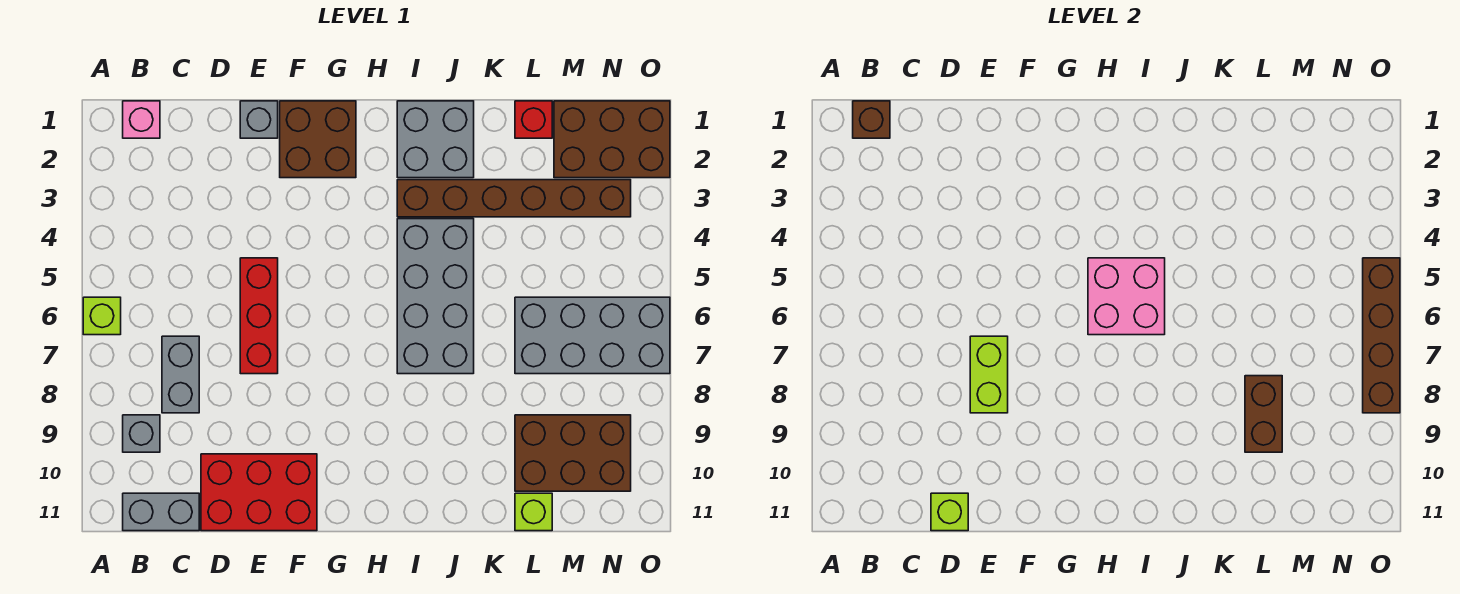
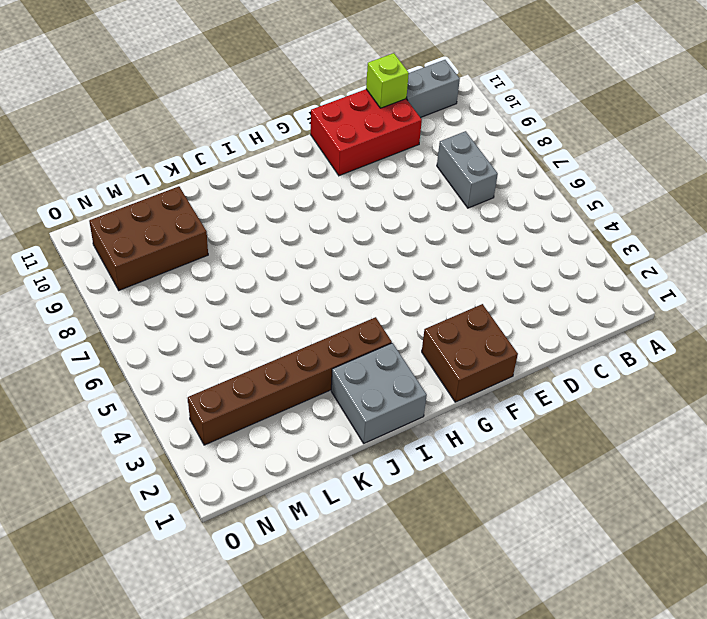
none -> lime brick A6 level 1
none -> pink brick B1 level 1
none -> grey brick B9 level 1

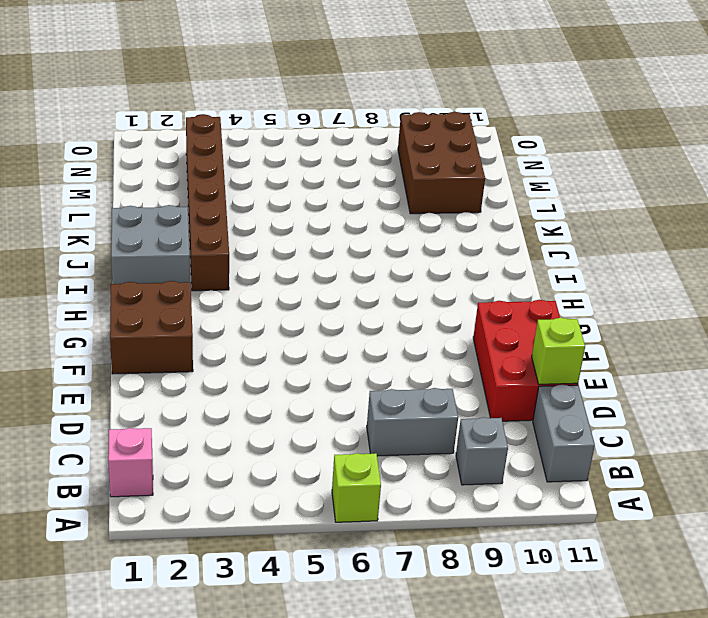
none -> grey brick E1 level 1
none -> red brick E5:E7 level 1
none -> grey brick I4:J7 level 1

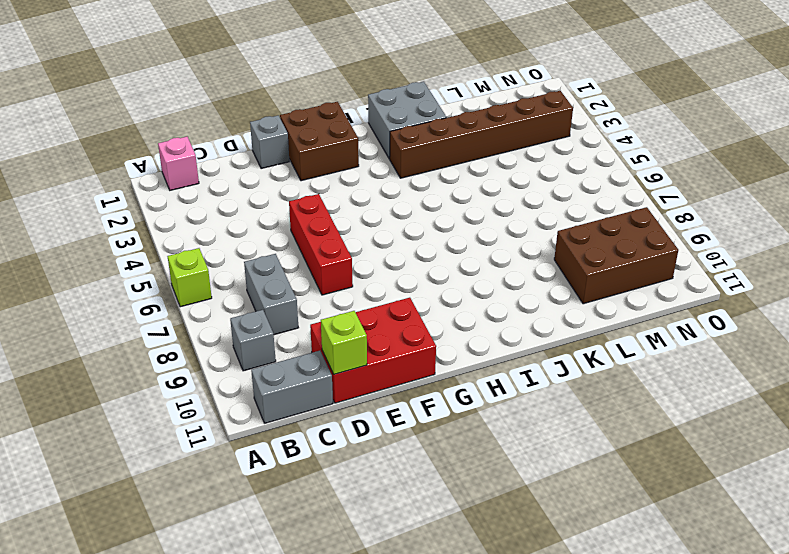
none -> grey brick I4:J7 level 1
none -> red brick L1 level 1
none -> grey brick L6:O7 level 1

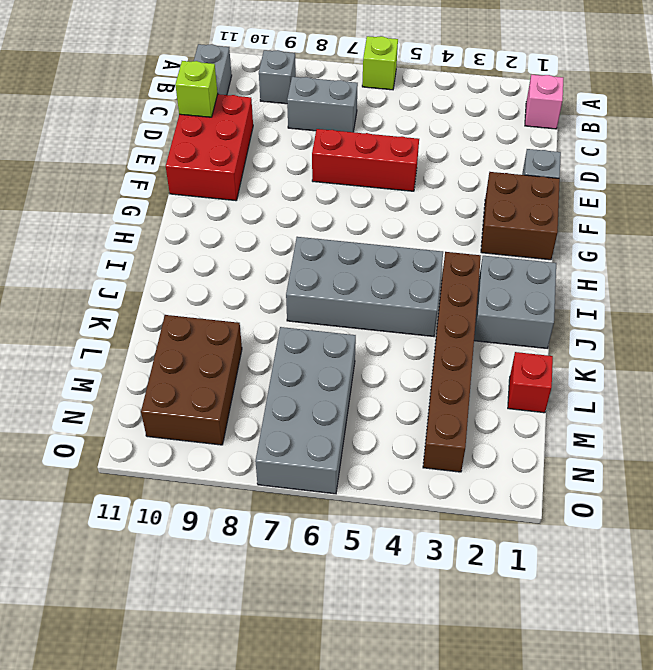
none -> lime brick L11 level 1
none -> brown brick M1:O2 level 1
none -> brown brick B1 level 2

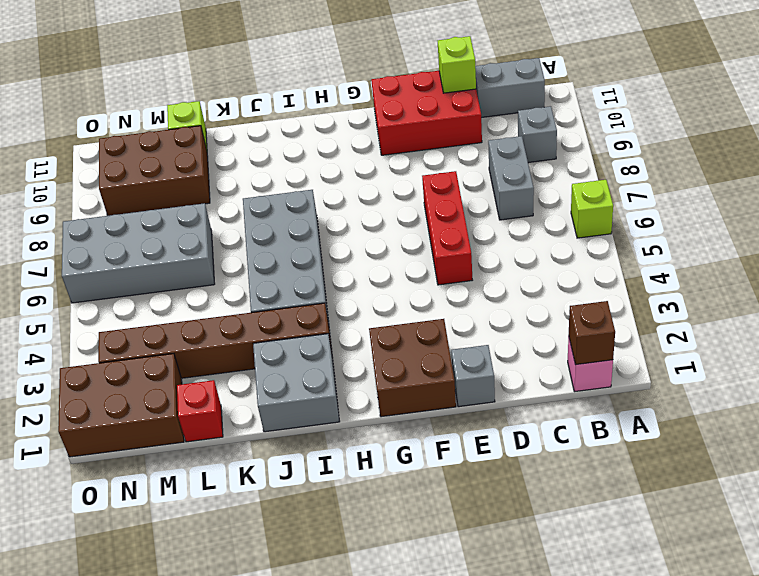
none -> lime brick E7:E8 level 2
none -> pink brick H5:I6 level 2
none -> brown brick L8:L9 level 2

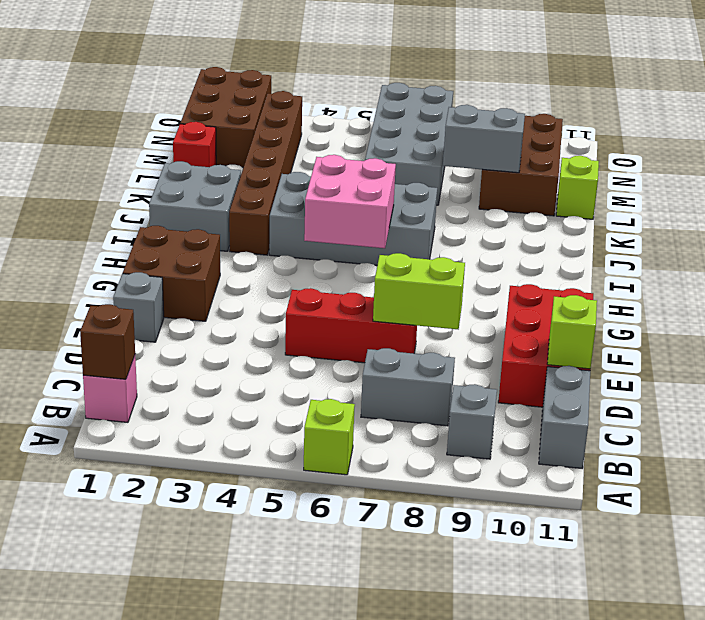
grey brick L8:L9 level 2 -> brown brick L8:L9 level 2
none -> brown brick O5:O8 level 2

